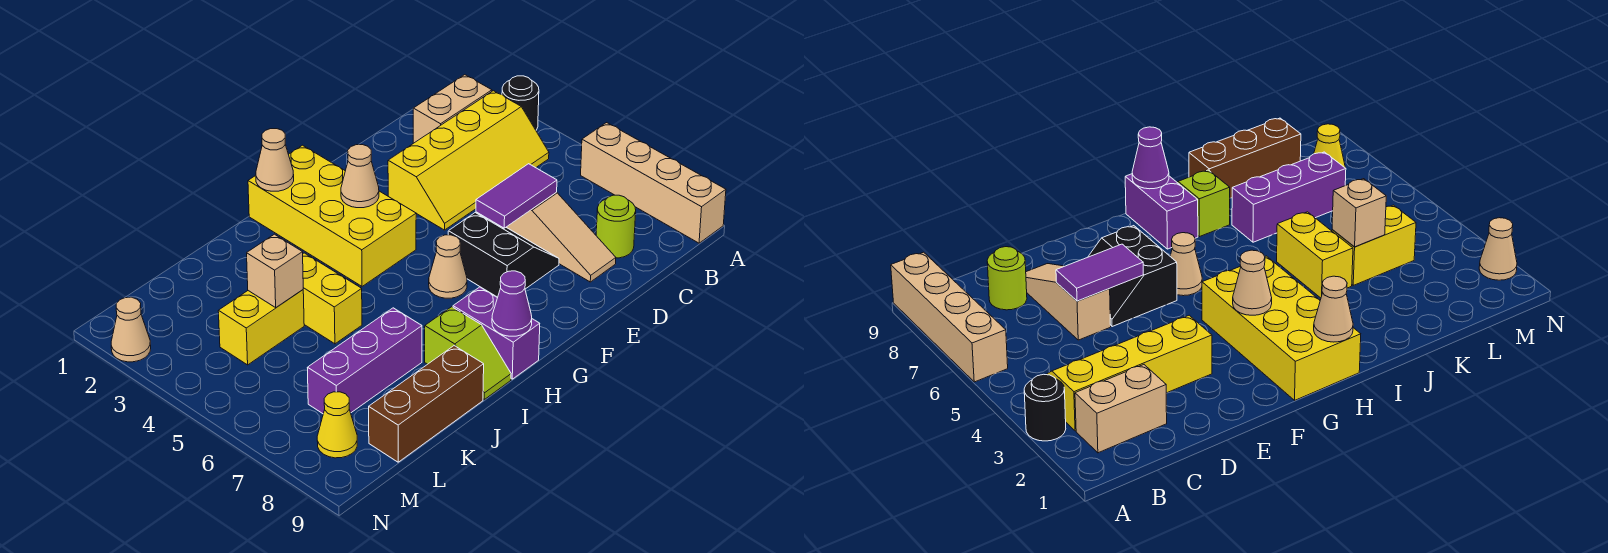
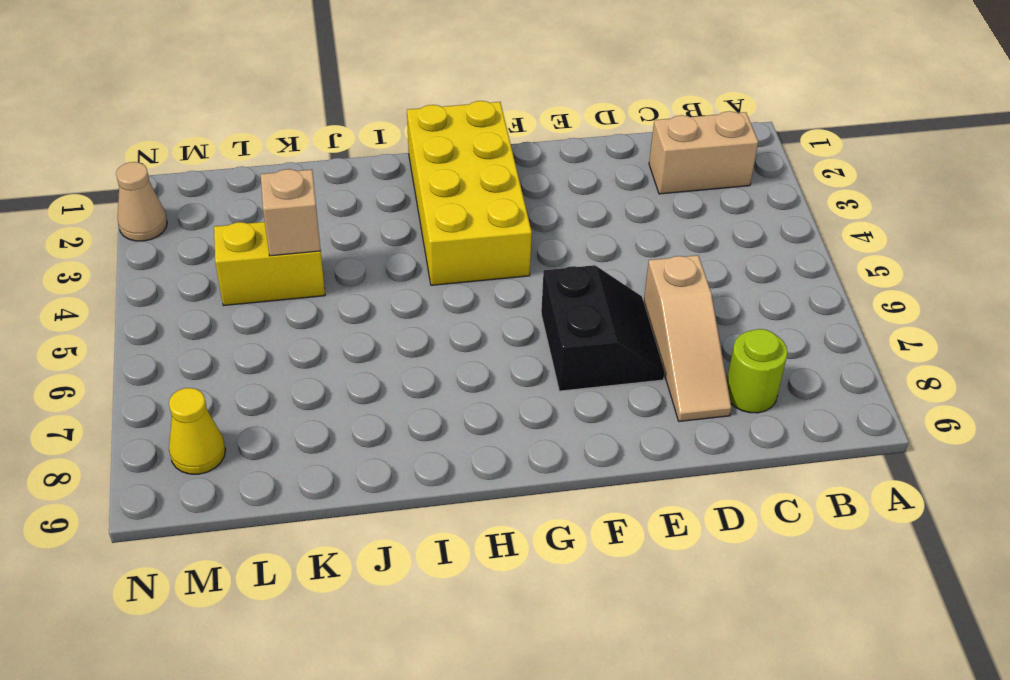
none -> black round brick A3 level 1
none -> tan brick A6:A9 level 1
none -> yellow slope B3:E4 level 1 top 3

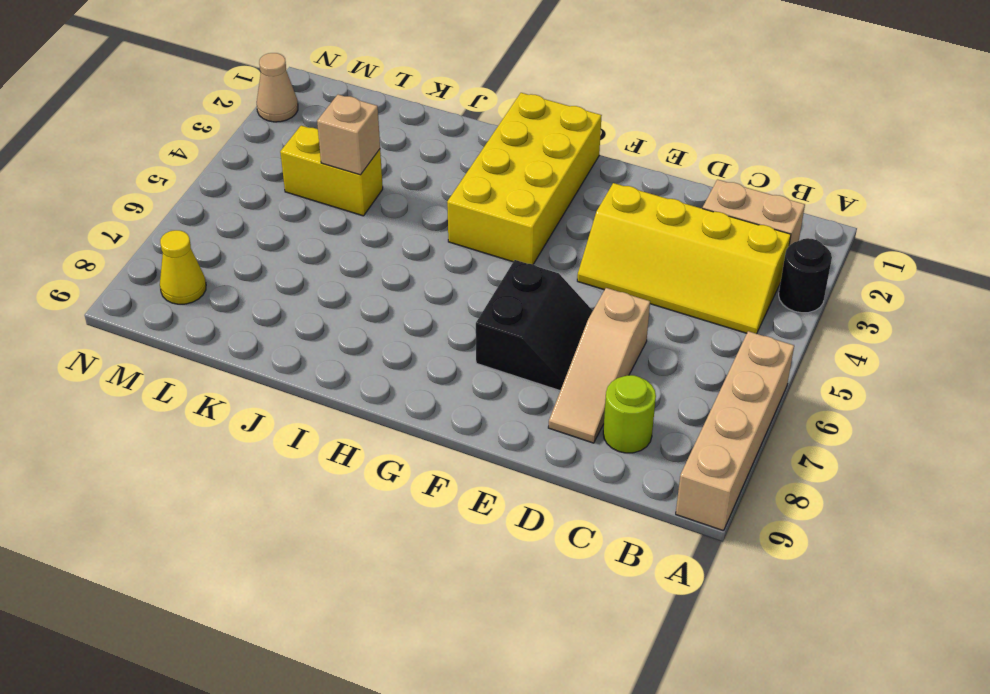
none -> tan cone G6 level 1
none -> purple brick H8:H9 level 1
none -> lime slope I8:I9 level 1 top 8

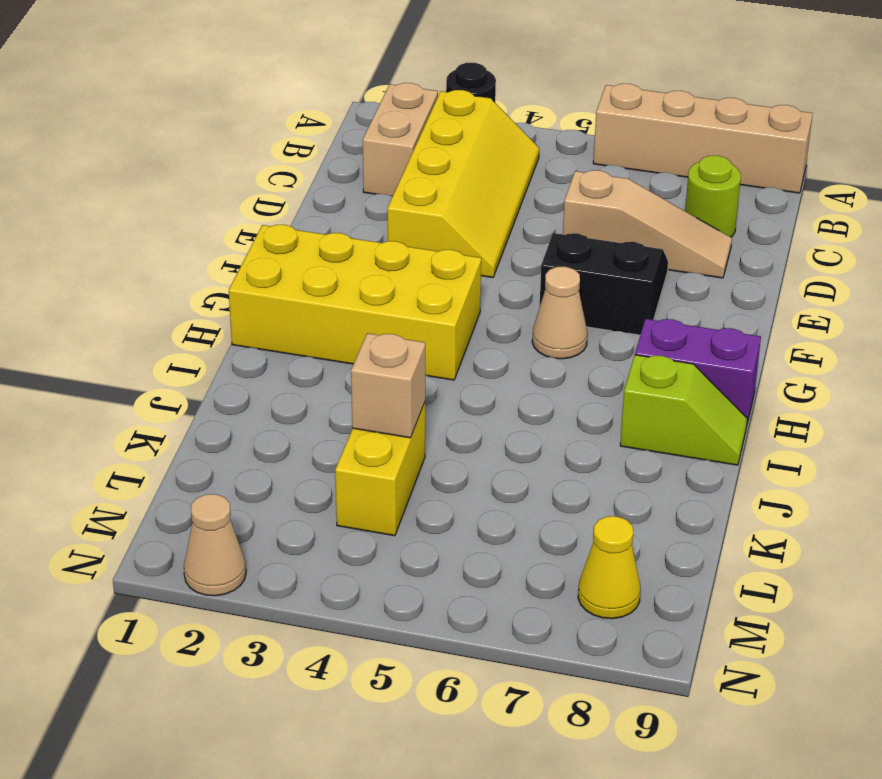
none -> yellow brick J4:J5 level 1
none -> purple brick J7:L7 level 1
none -> brown brick J9:L9 level 1

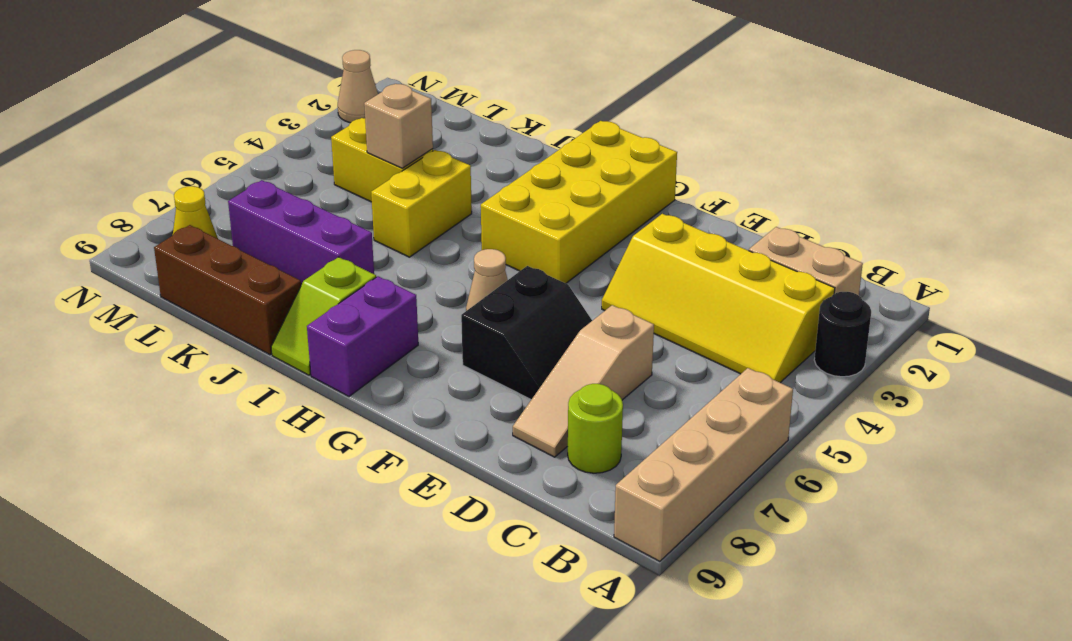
none -> purple tile D6:E6 level 2
none -> tan cone G3 level 2
none -> tan cone H1 level 2

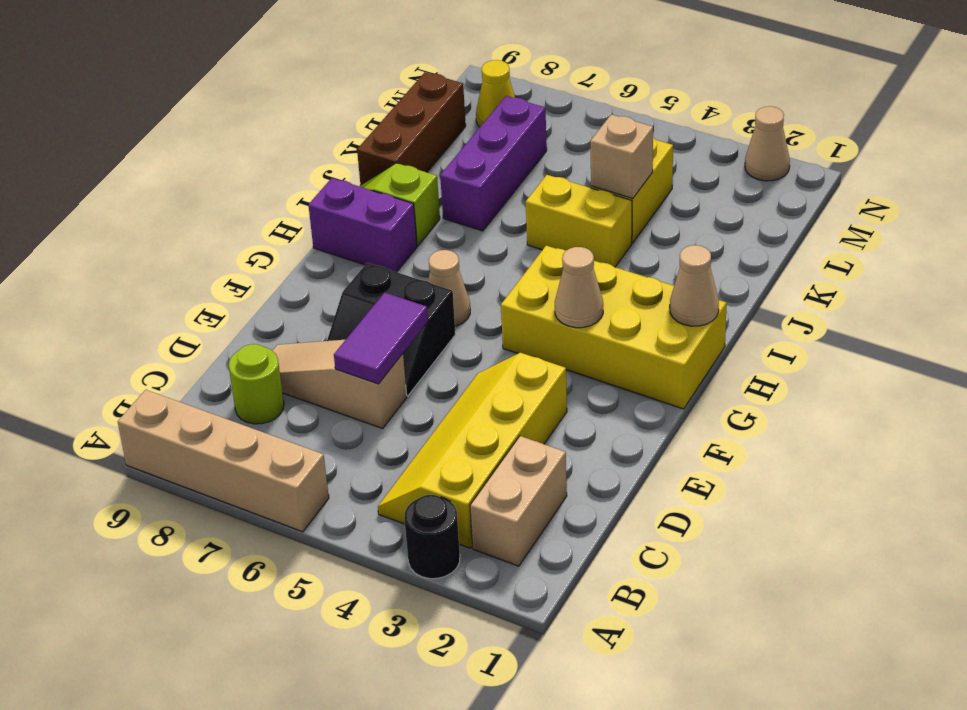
none -> purple cone H9 level 2

